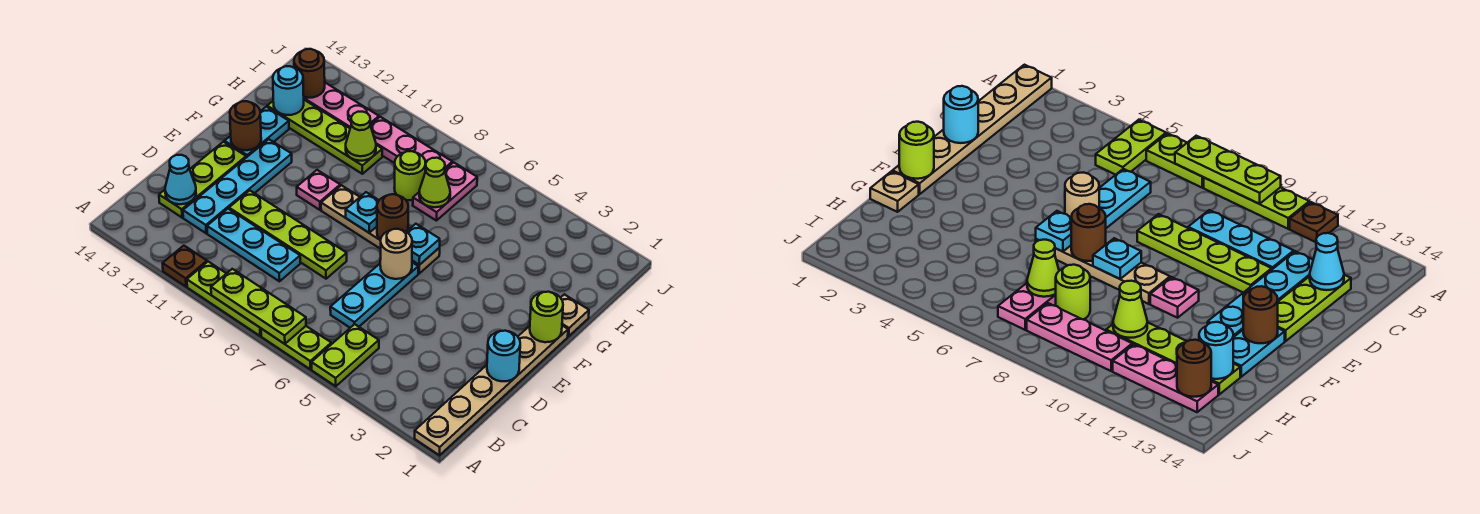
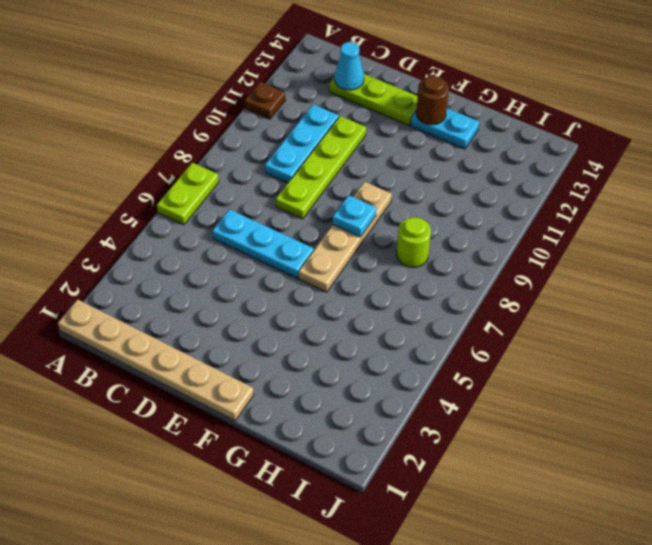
none -> lime plate A5:B5 level 1
none -> lime plate A8:A10 level 1
none -> cyan plate C12:F12 level 1
none -> pink plate F10 level 1

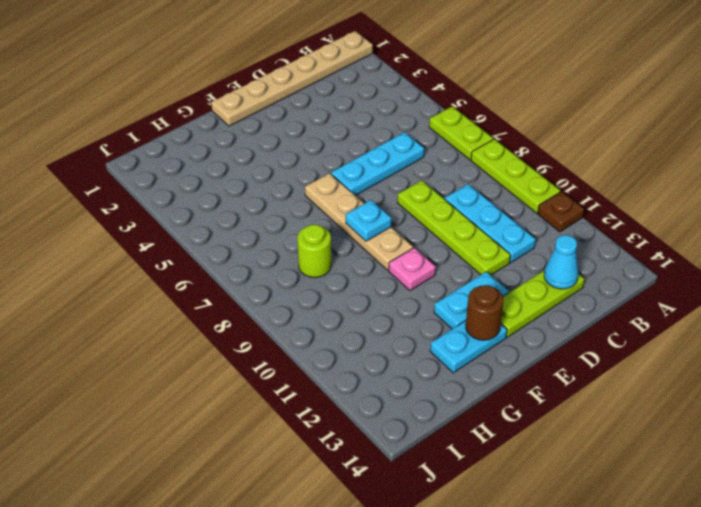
cyan plate E12:F12 level 1 -> cyan plate C12:F12 level 1
none -> lime plate A5:B5 level 1
none -> tan plate G1 level 1
none -> pink plate H7:I7 level 1
none -> lime plate H10:H13 level 1

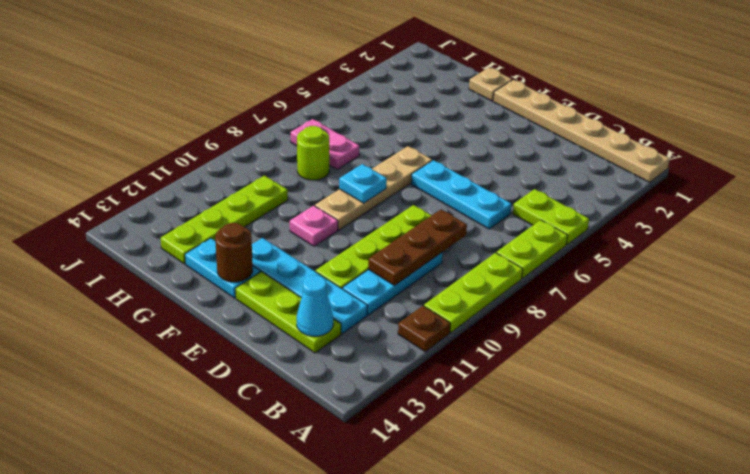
brown plate C8:C10 level 2 -> none
none -> pink plate I8:I10 level 1
none -> pink plate I11:I13 level 1
none -> lime plate A7:A9 level 2
none -> cyan round brick D1 level 2

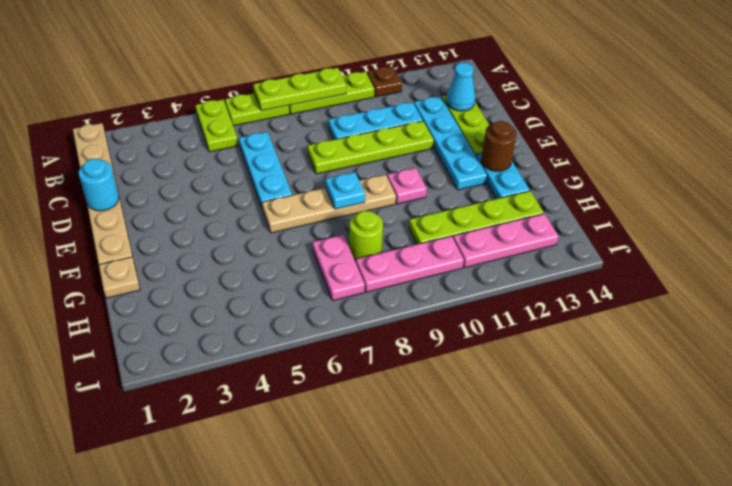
none -> tan round brick E6 level 2
none -> lime round brick F1 level 2
none -> cyan plate F6 level 2
none -> brown round brick F7 level 2

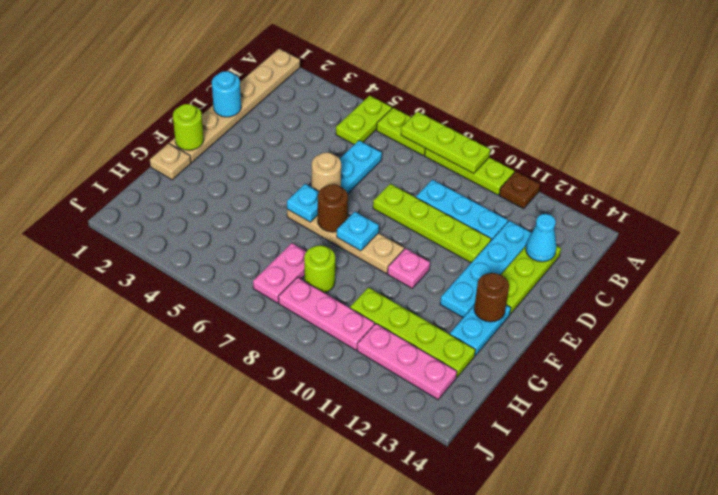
none -> lime cone H7 level 2
none -> lime cone H10 level 2
none -> cyan round brick H13 level 2
none -> brown round brick I13 level 2

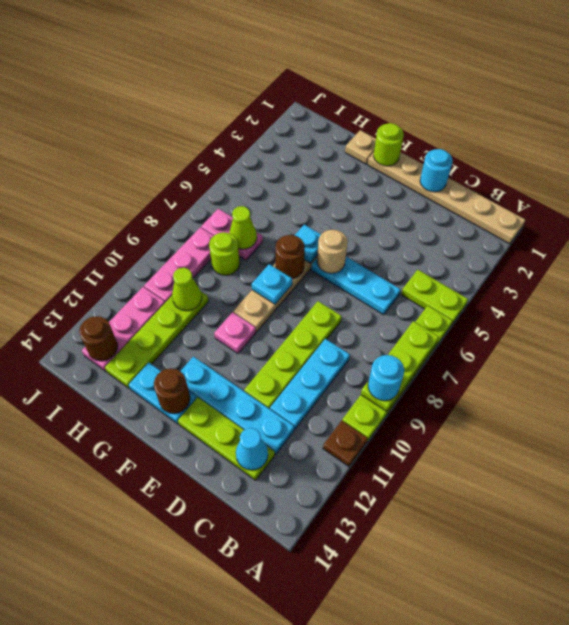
cyan round brick A9 level 3 -> cyan round brick H13 level 2

